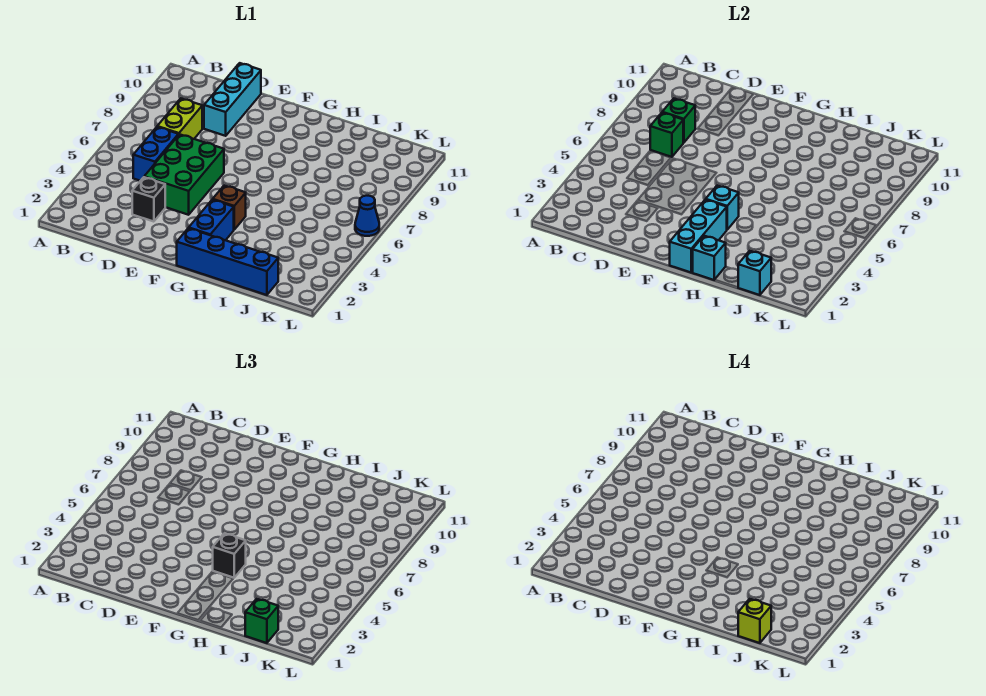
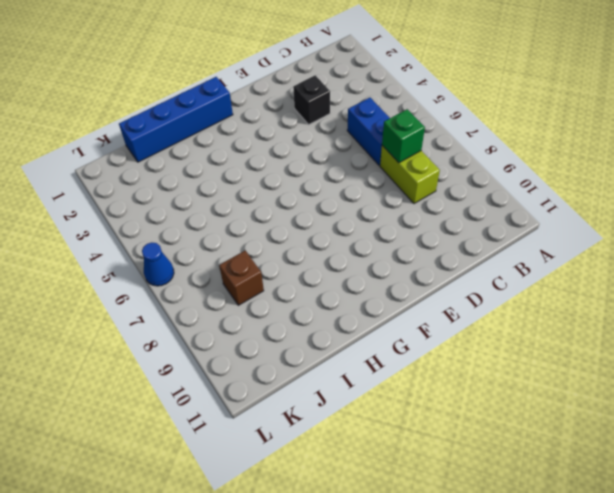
brown brick J8 level 1 -> brown brick G4 level 1
none -> green brick D4:E6 level 1
none -> cyan brick D9:D11 level 1
none -> blue brick G2:G3 level 1

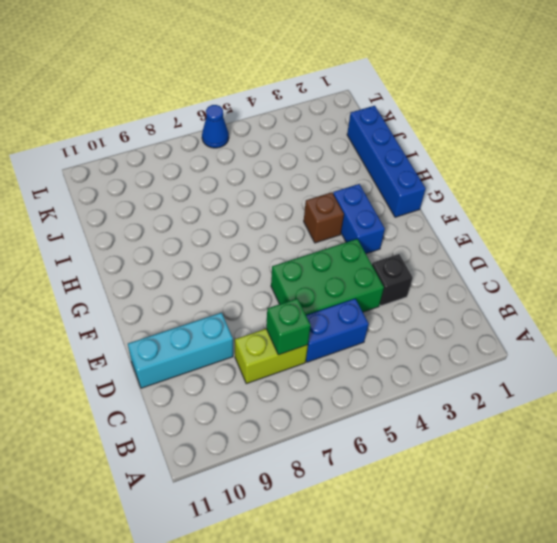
blue brick F3:G3 level 1 -> blue brick G2:G3 level 1
none -> green brick C8 level 2
none -> cyan brick G1:G3 level 2
none -> cyan brick G4 level 2

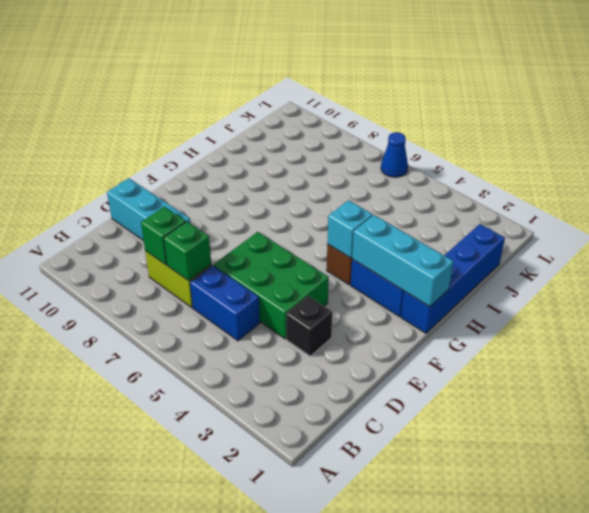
none -> cyan brick H1 level 2
none -> cyan brick J1 level 2
none -> black brick G4 level 3

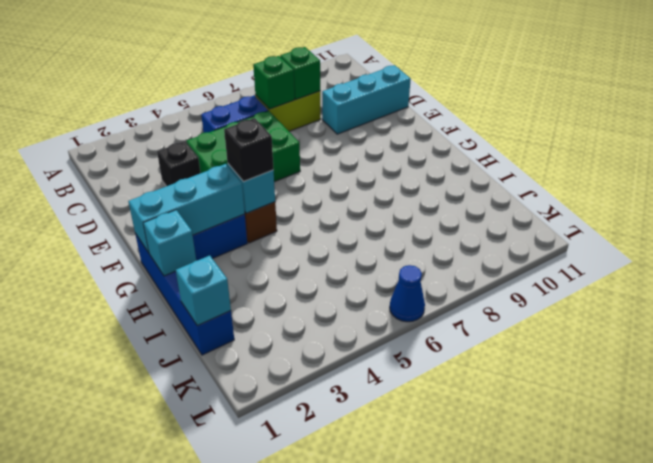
none -> green brick J1 level 3
none -> lime brick J1 level 4

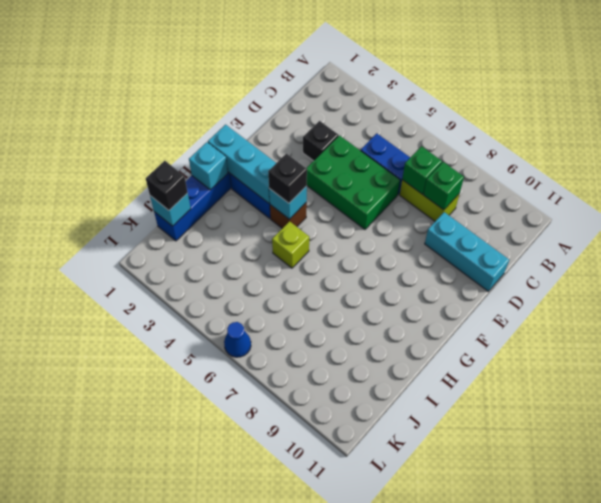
lime brick H5 level 1 -> lime brick J1 level 4
black brick J1 level 3 -> green brick J1 level 3

